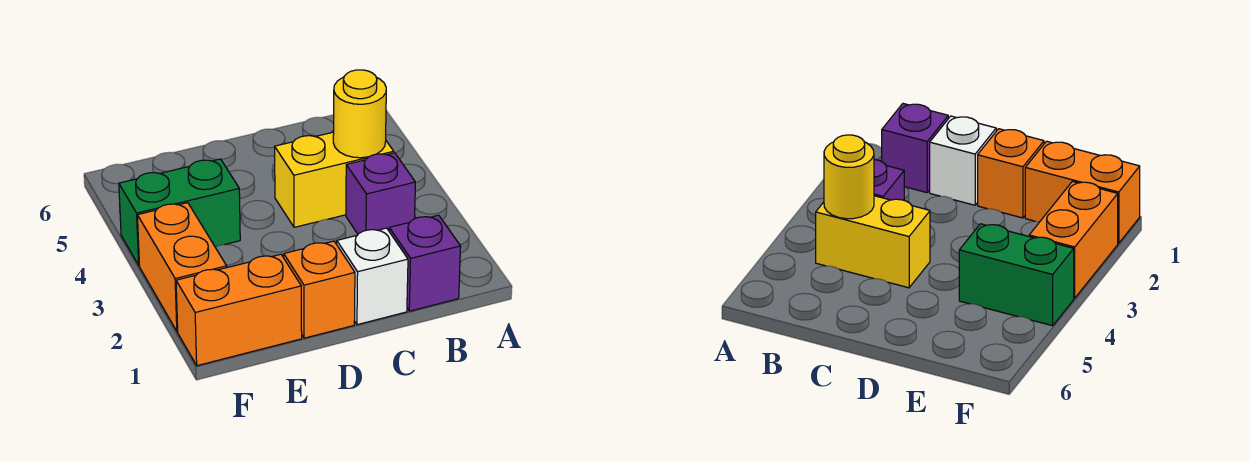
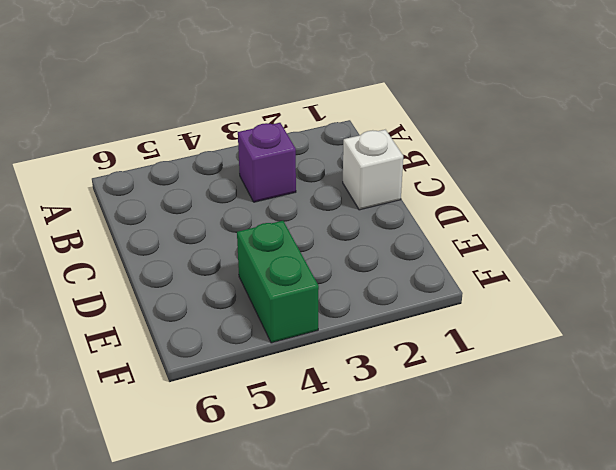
none -> purple brick B1 level 1
none -> yellow brick B4:C4 level 1

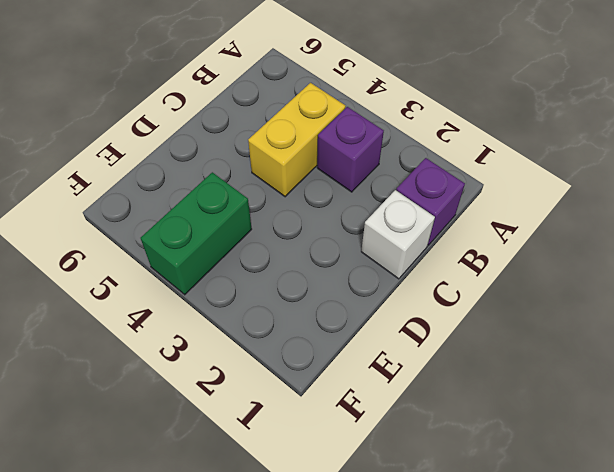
none -> orange brick D1 level 1
none -> orange brick E1:F1 level 1

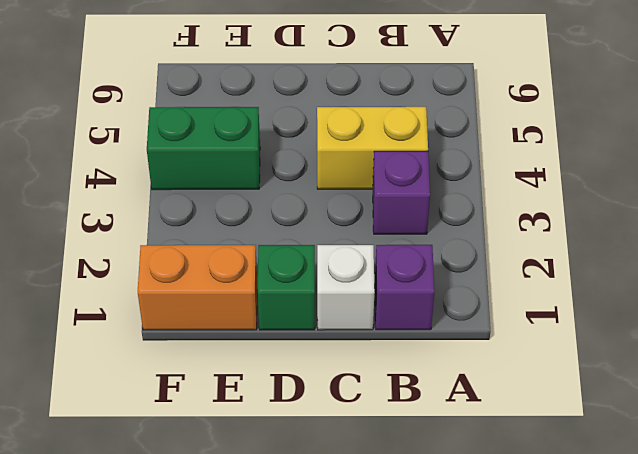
green brick D1 level 1 -> orange brick D1 level 1
none -> orange brick F2:F3 level 1
none -> yellow round brick B4 level 2

